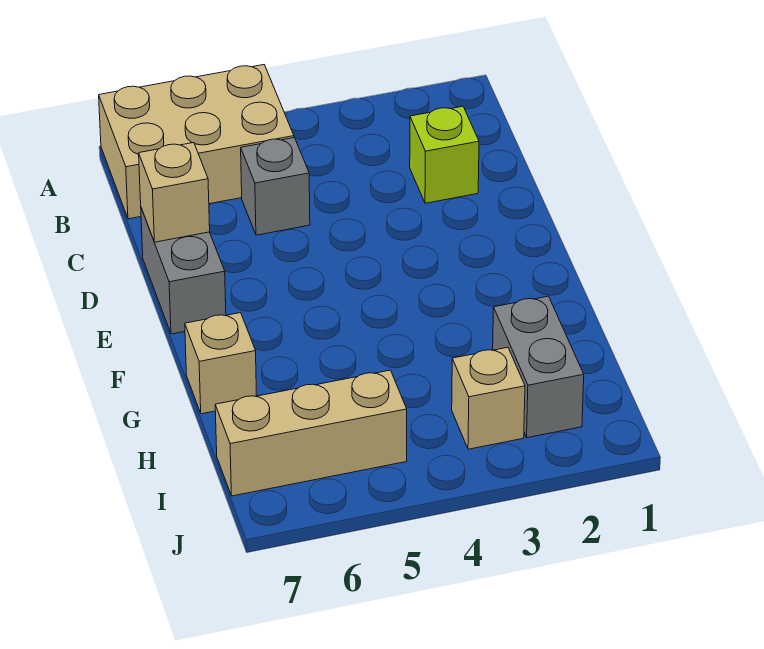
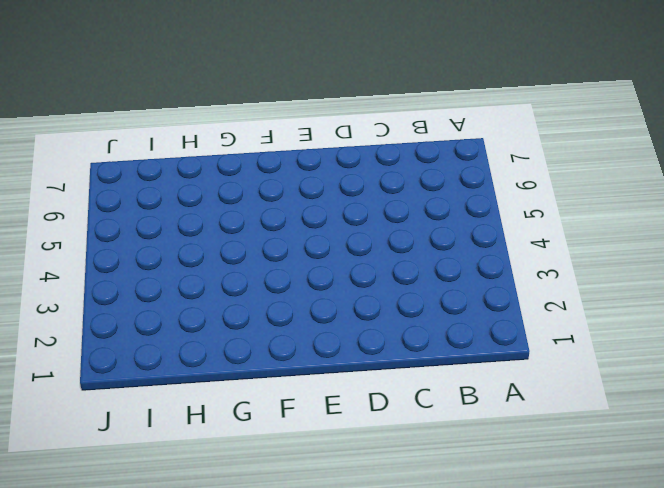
none -> tan brick A5:B7 level 1
none -> lime brick C2 level 1

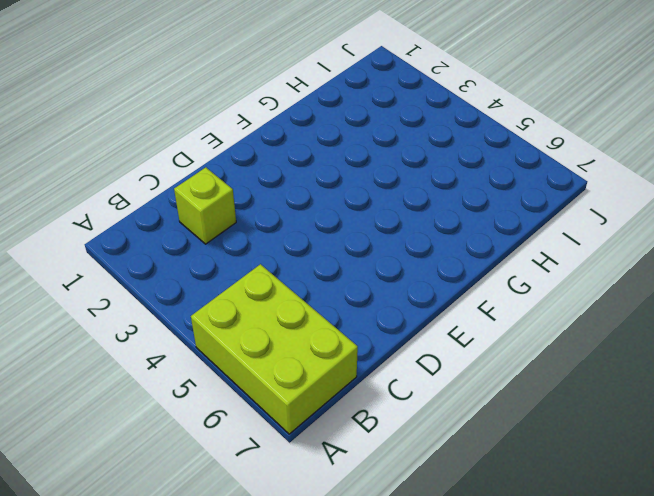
lime brick A5:B7 level 1 -> tan brick A5:B7 level 1
none -> grey brick C5 level 1
none -> grey brick D7:E7 level 1

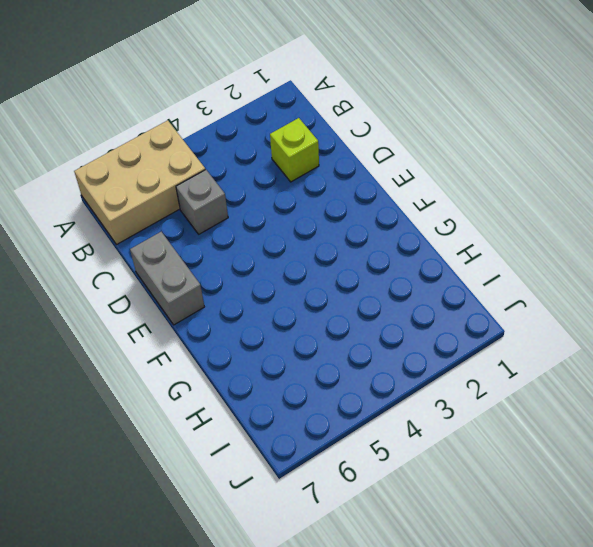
none -> tan brick G7 level 1
none -> grey brick H2:I2 level 1

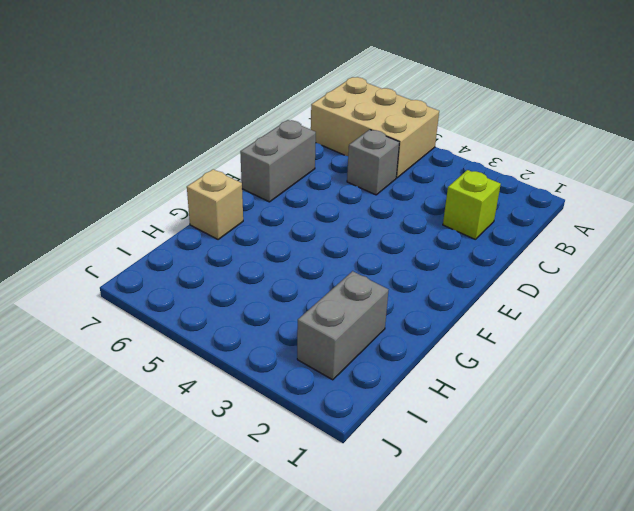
none -> tan brick I3 level 1
none -> tan brick I5:I7 level 1

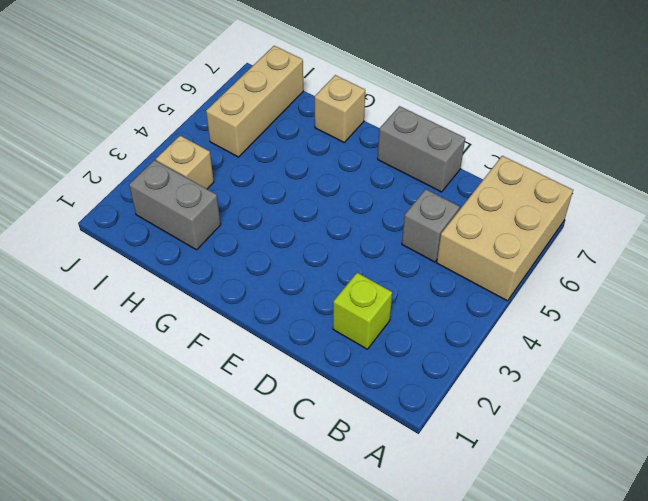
none -> tan brick D7 level 2

